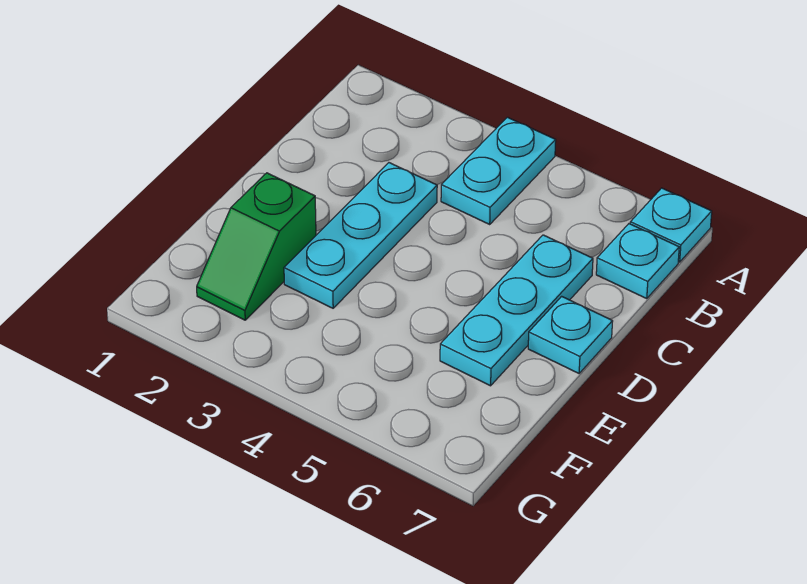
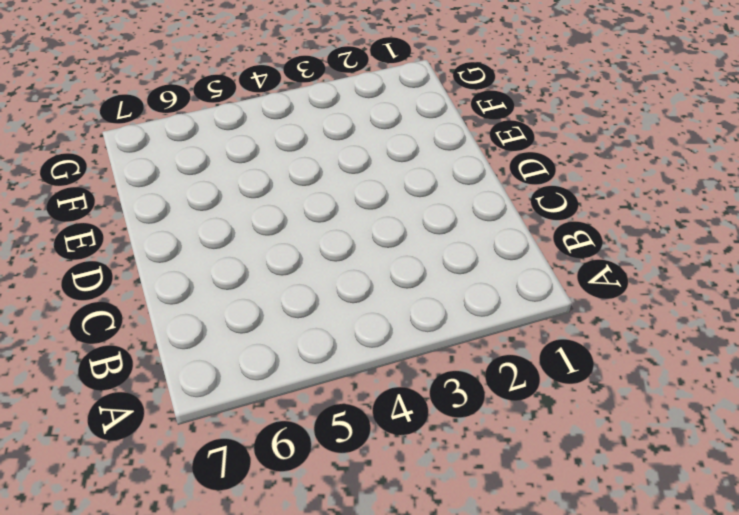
none -> cyan plate A4:B4 level 1
none -> cyan plate A7 level 1

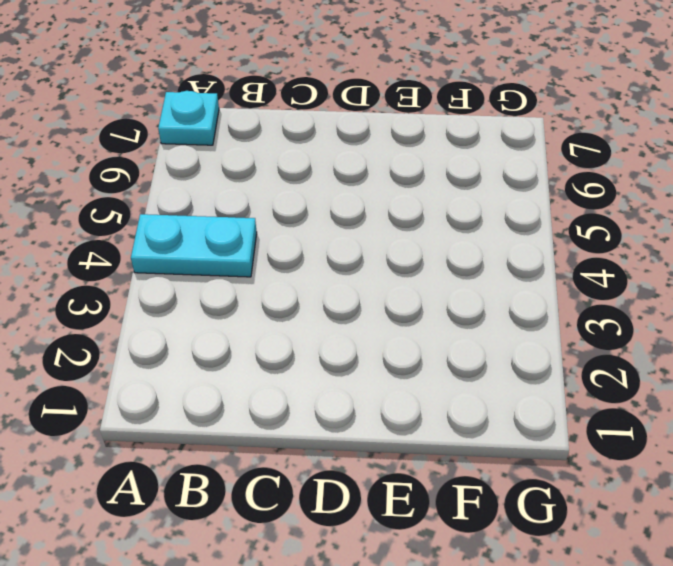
none -> cyan plate B7 level 1
none -> cyan plate C3:E3 level 1

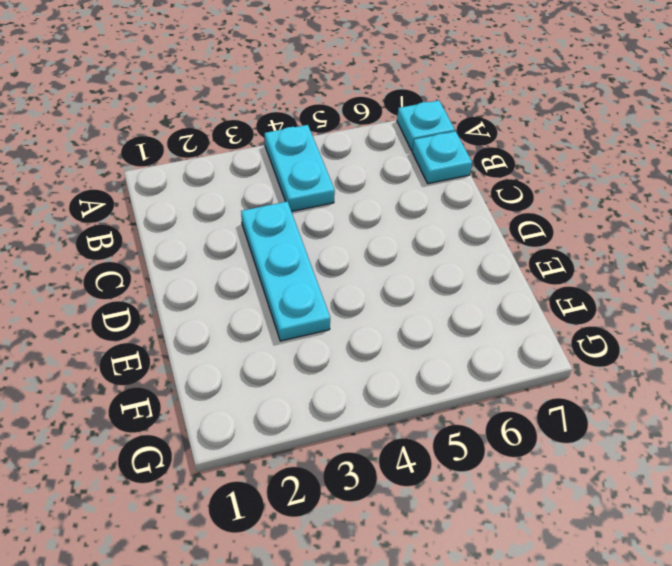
none -> cyan plate C6:E6 level 1
none -> cyan plate D7 level 1

